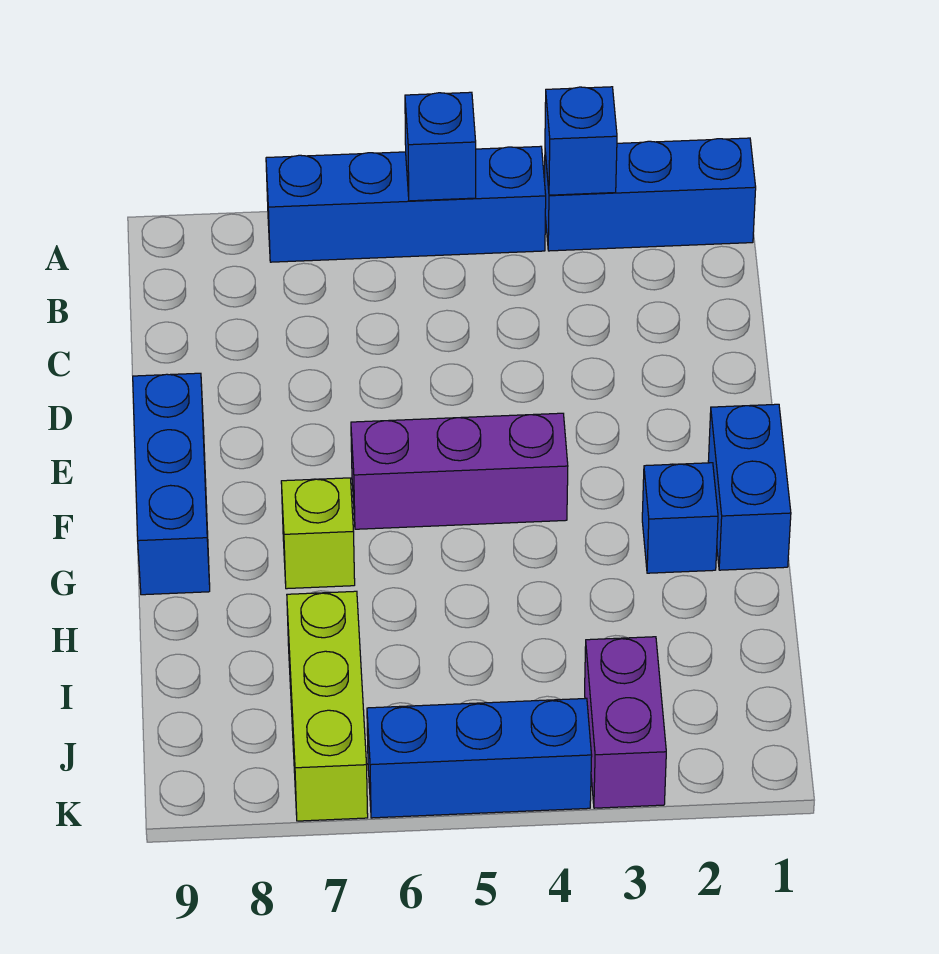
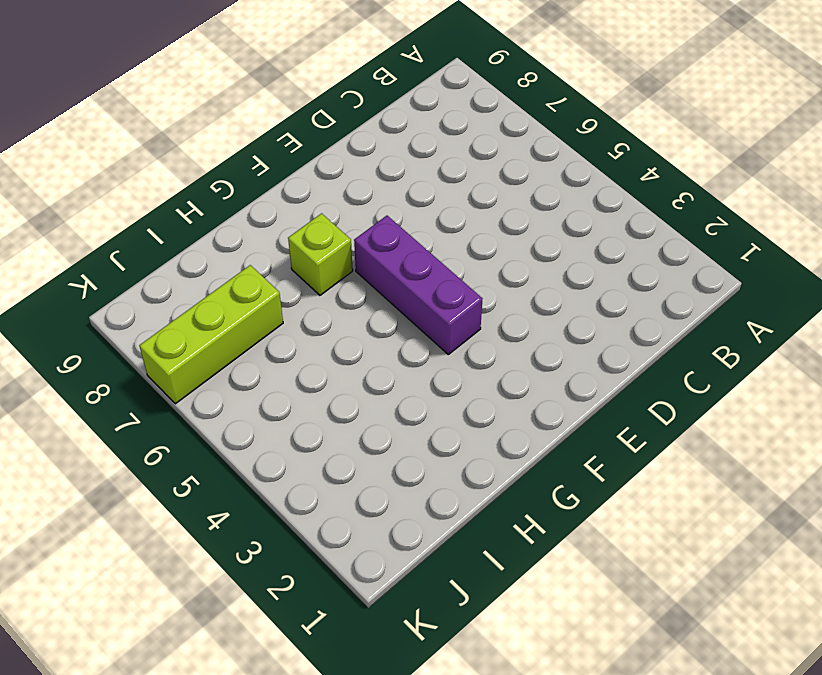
none -> blue brick A1:A3 level 1
none -> blue brick A4:A7 level 1
none -> blue brick E9:G9 level 1

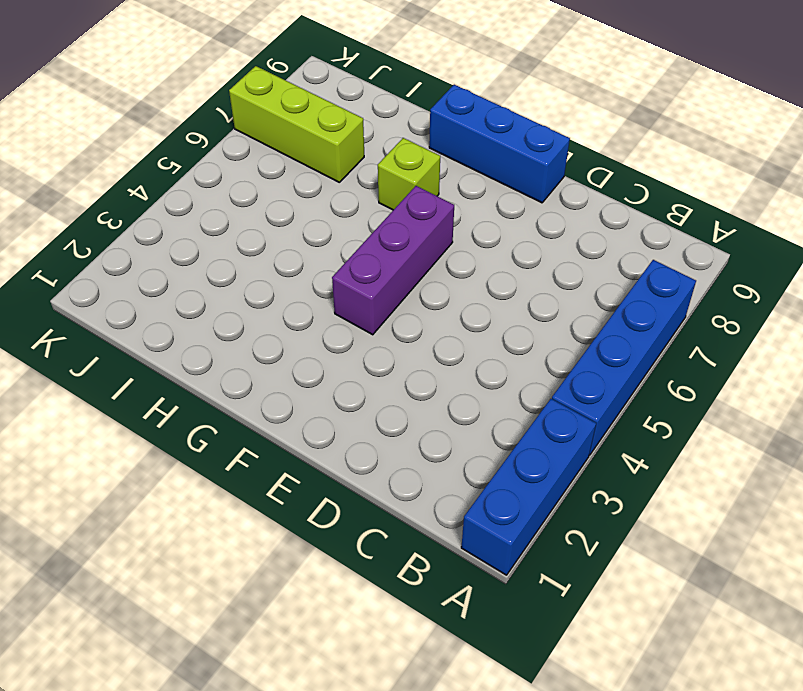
none -> blue brick F1:G1 level 1
none -> blue brick G2 level 1
none -> purple brick J3:K3 level 1

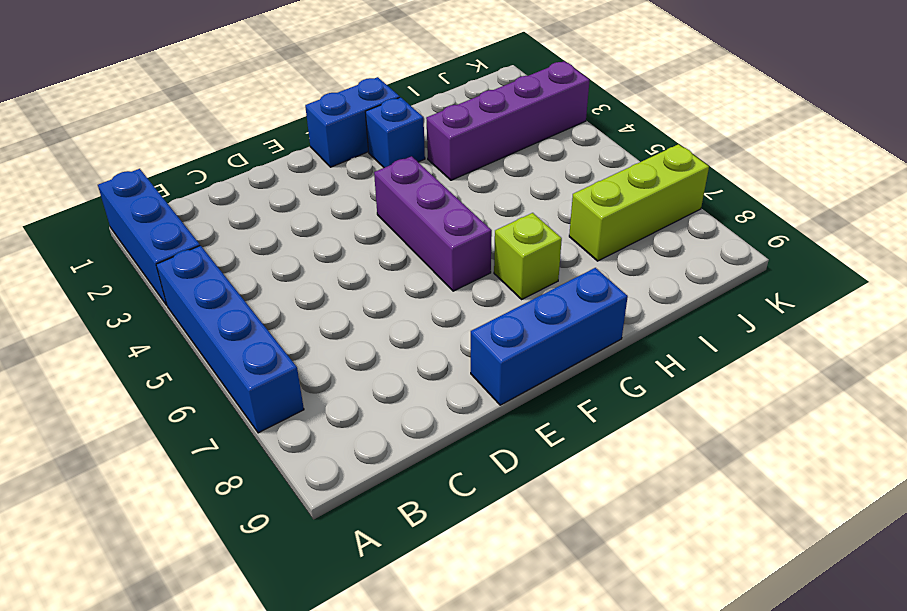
purple brick H3:K3 level 1 -> purple brick J3:K3 level 1
none -> blue brick K4:K6 level 1
none -> blue brick A3 level 2
none -> blue brick A5 level 2

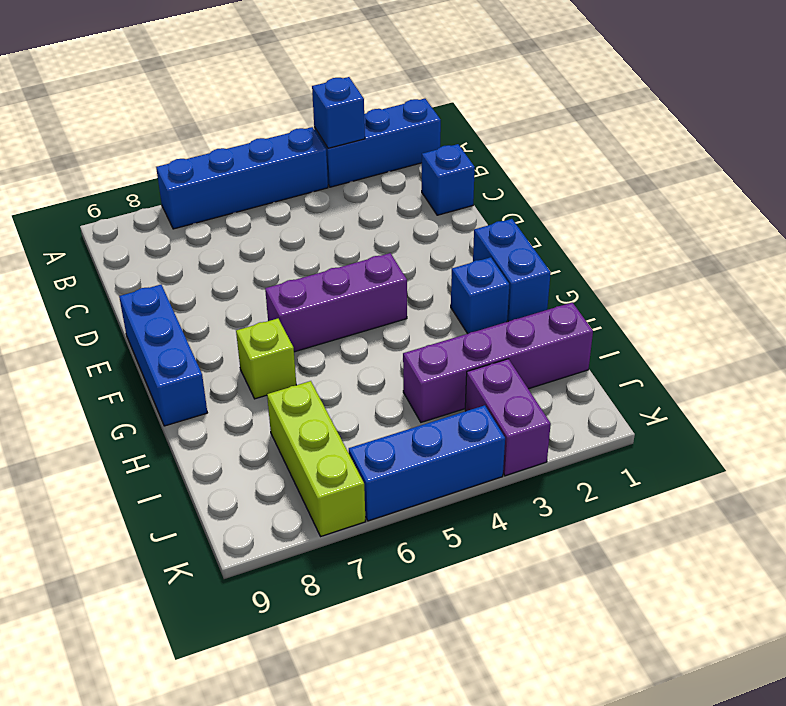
blue brick C1 level 1 -> blue brick A5 level 2
purple brick I1:I4 level 1 -> none

